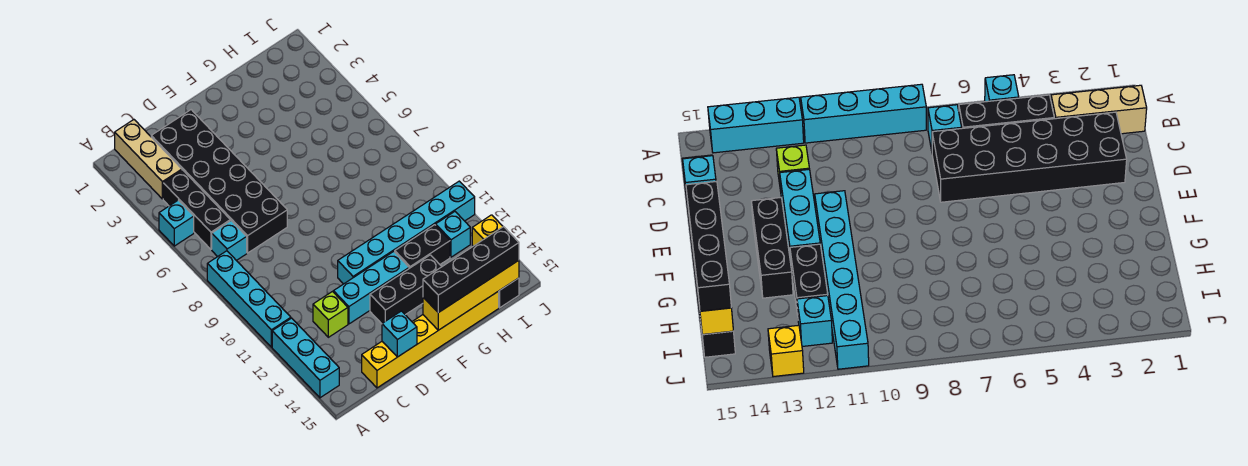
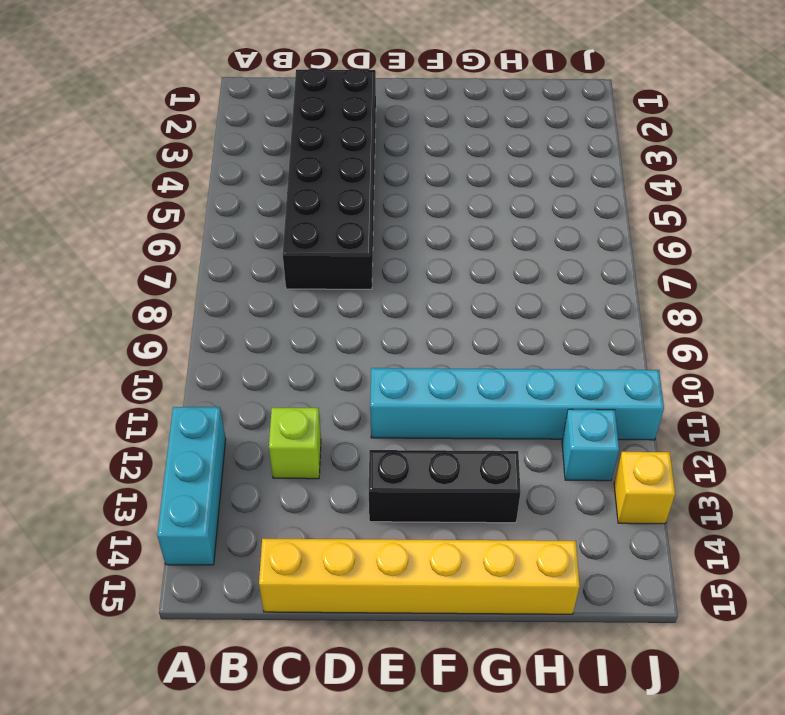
none -> cyan brick A5 level 1
none -> cyan brick A8:A11 level 1
none -> tan brick B1:B3 level 1

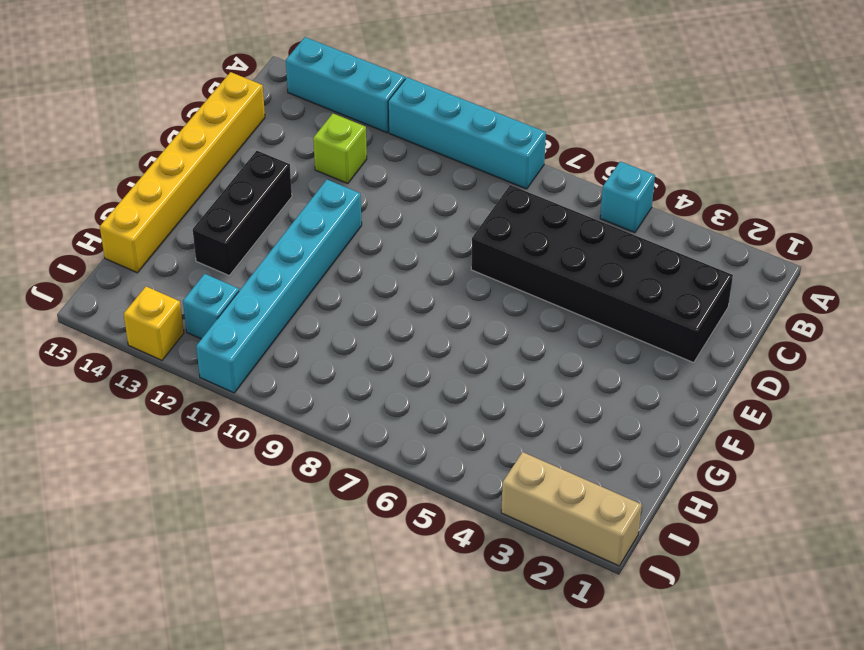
tan brick J1:J3 level 1 -> tan brick B1:B3 level 1
none -> black brick B4:B6 level 1
none -> cyan brick B7 level 1
none -> cyan brick D12:F12 level 1

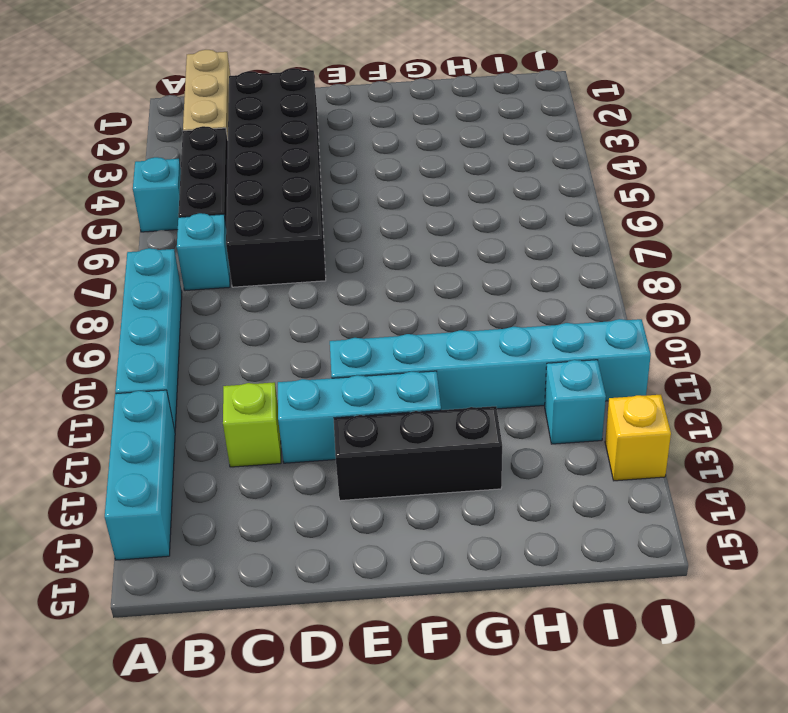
none -> yellow brick C15:H15 level 1
none -> black brick G12:H12 level 1
none -> black brick I15 level 1

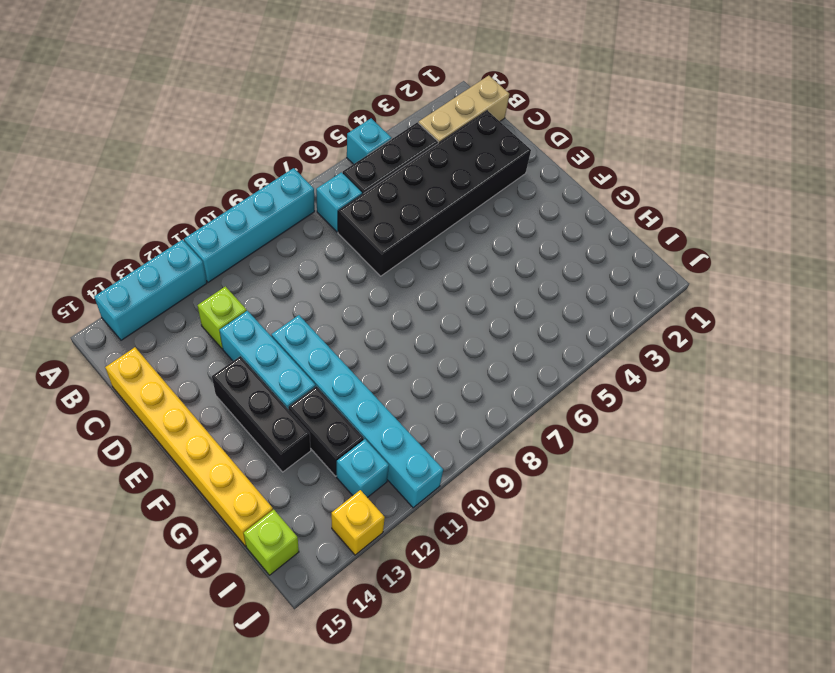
lime brick I15 level 1 -> black brick I15 level 1
none -> cyan brick D15 level 2
none -> yellow brick F15:I15 level 2
none -> black brick F15:I15 level 3

